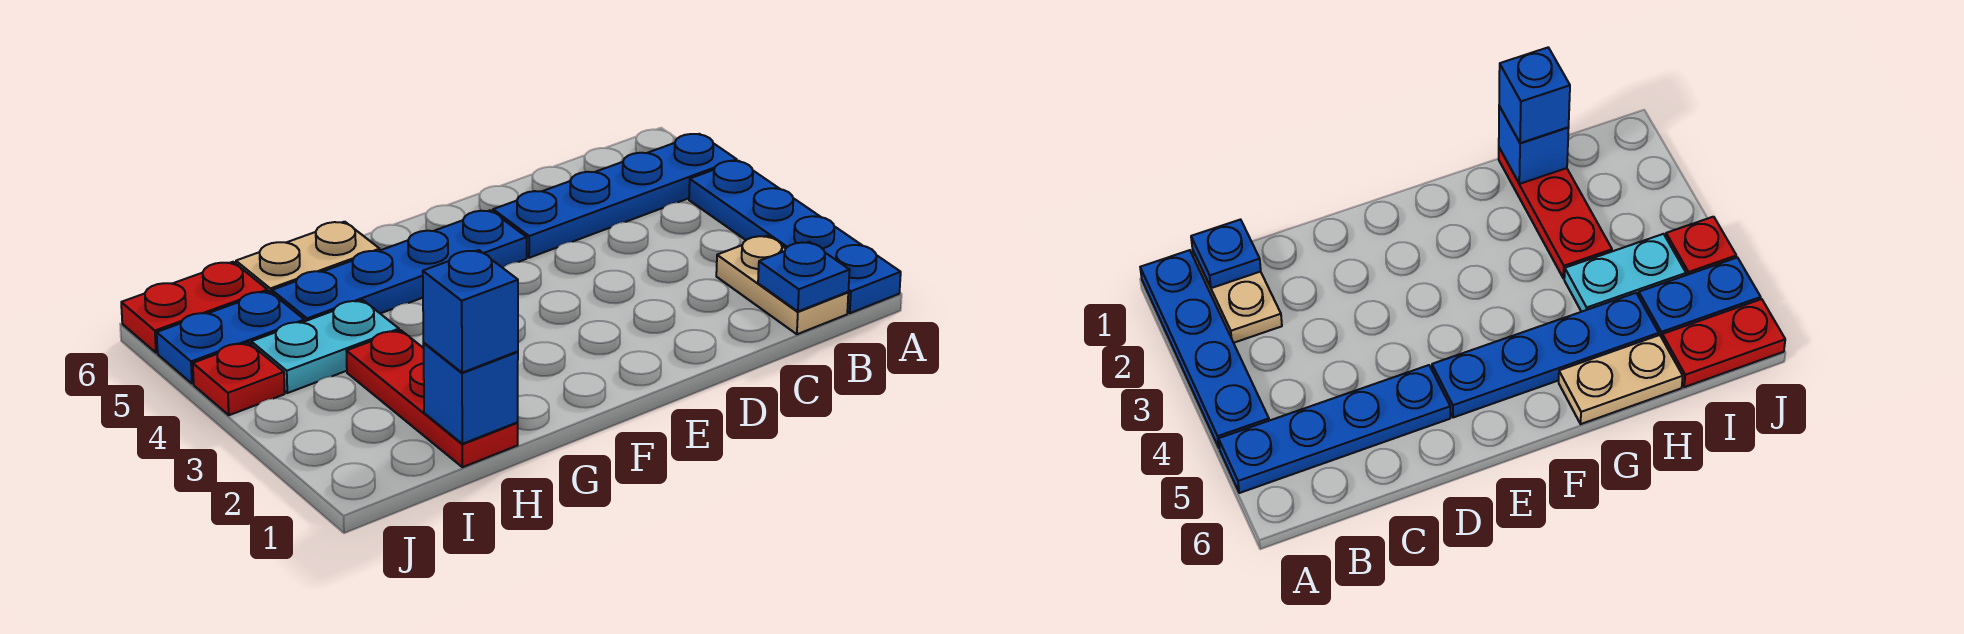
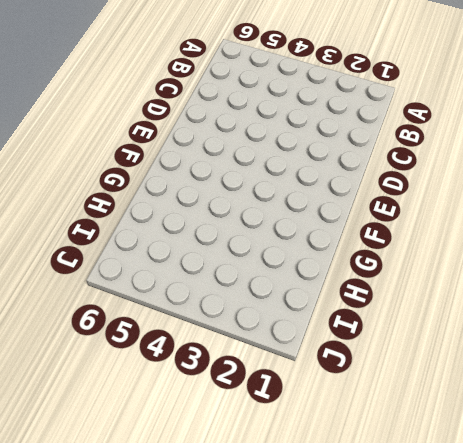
none -> blue plate A1:A4 level 1
none -> blue plate A5:D5 level 1
none -> tan plate B1:B2 level 1

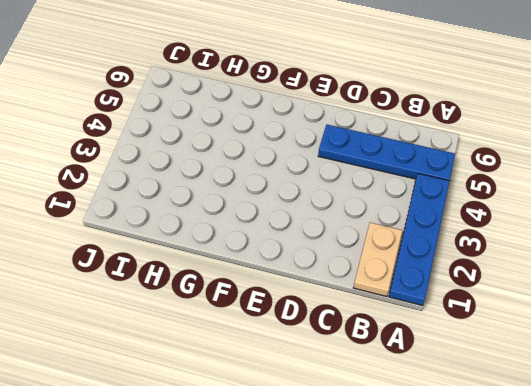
none -> blue plate E5:H5 level 1
none -> tan plate G6:H6 level 1
none -> red plate H1:H3 level 1

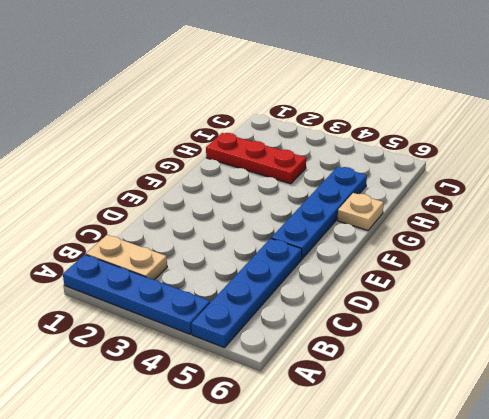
tan plate G6 level 1 -> tan plate G6:H6 level 1
none -> cyan plate H4:I4 level 1
none -> blue plate I5:J5 level 1
none -> red plate I6:J6 level 1

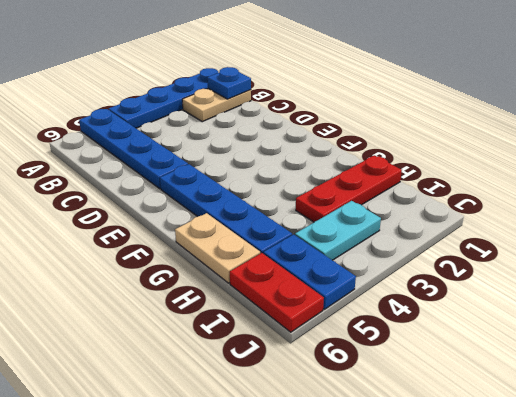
cyan plate I3:I4 level 1 -> cyan plate H4:I4 level 1
none -> red plate J4 level 1
none -> blue brick H1 level 2
none -> blue brick H1 level 3

